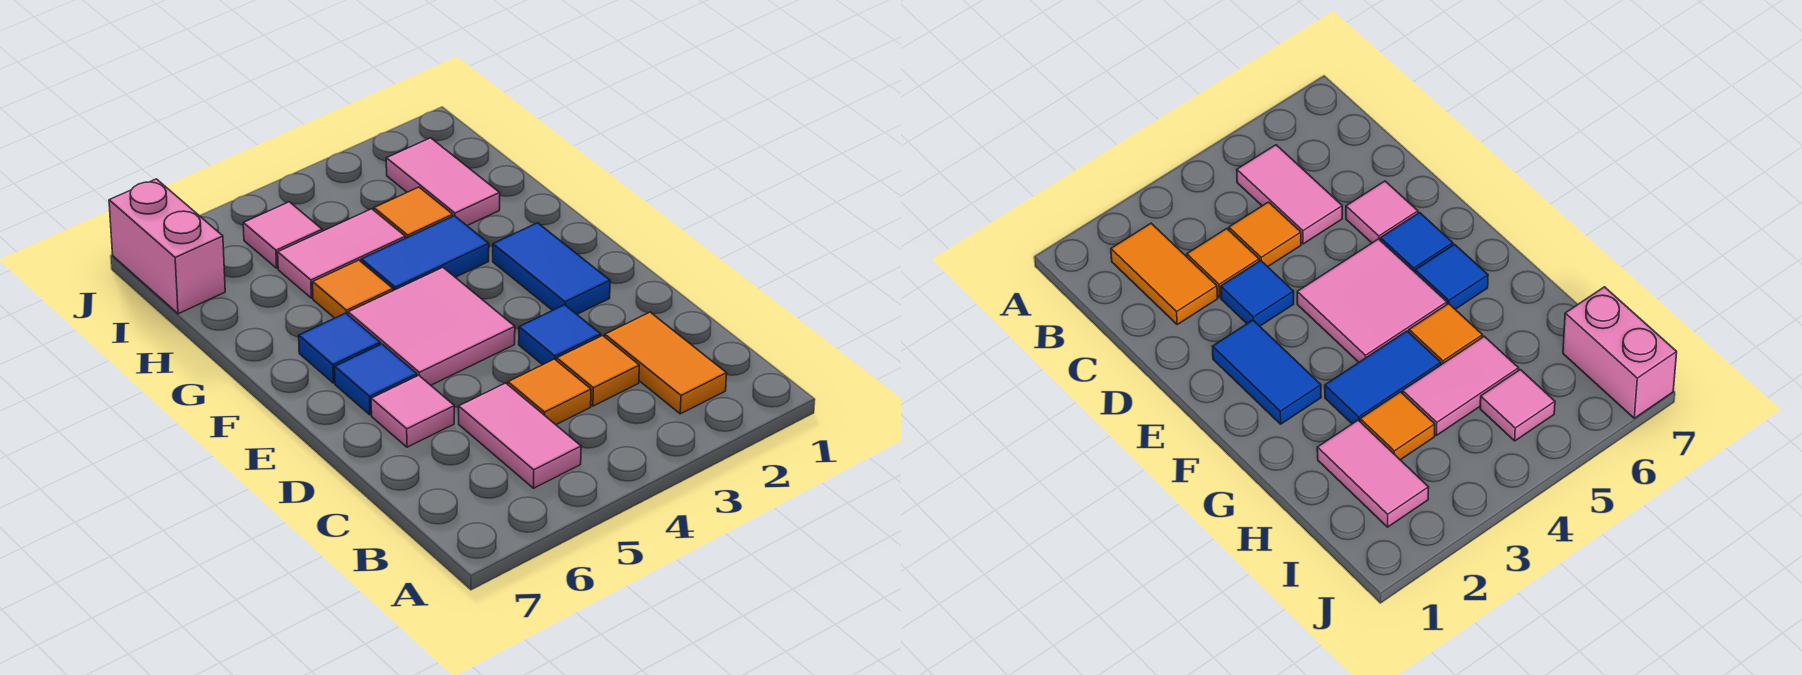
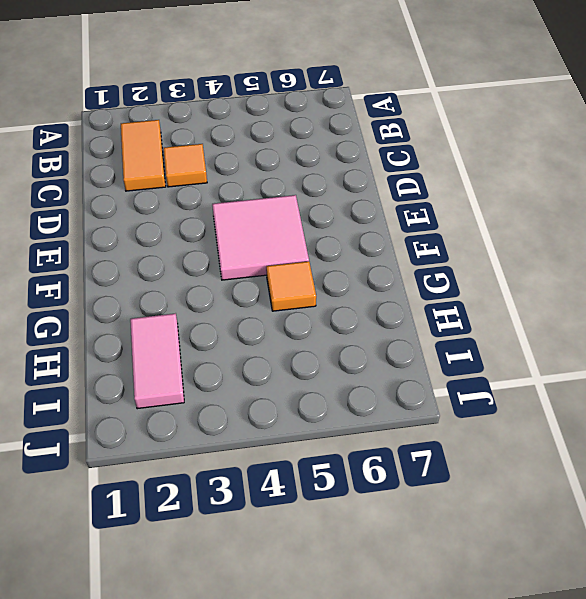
none -> pink tile B5:C5 level 1
none -> orange tile C4 level 1
none -> blue tile D3 level 1

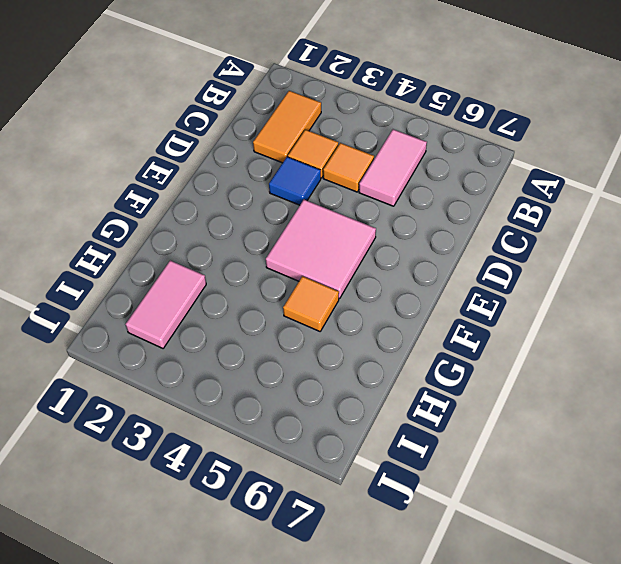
none -> pink tile D6 level 1
none -> blue tile E2:F2 level 1
none -> blue tile E6 level 1

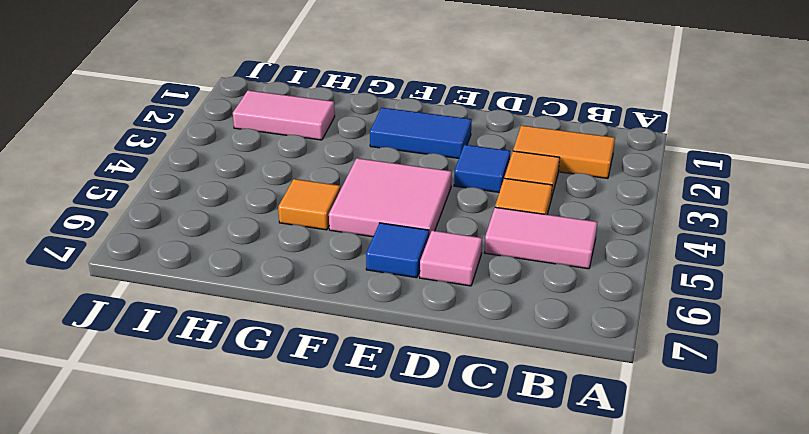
none -> blue tile F6 level 1
none -> blue tile G3:G4 level 1
none -> orange tile H3 level 1

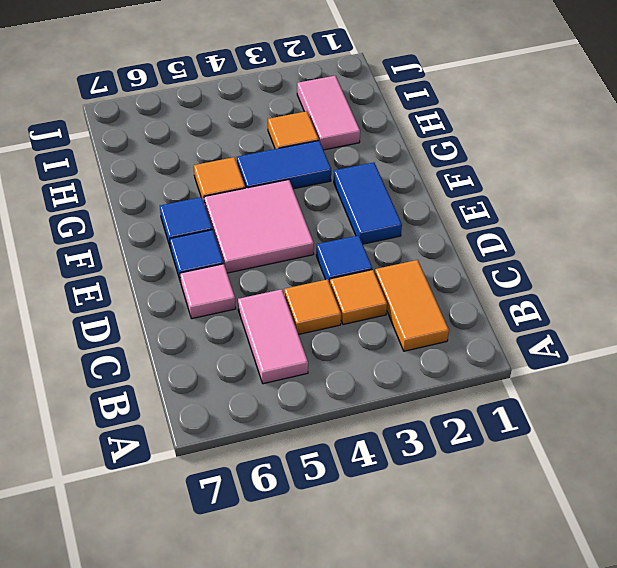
none -> pink tile H4:H5 level 1
none -> pink tile I5 level 1
none -> pink brick I7:J7 level 1

